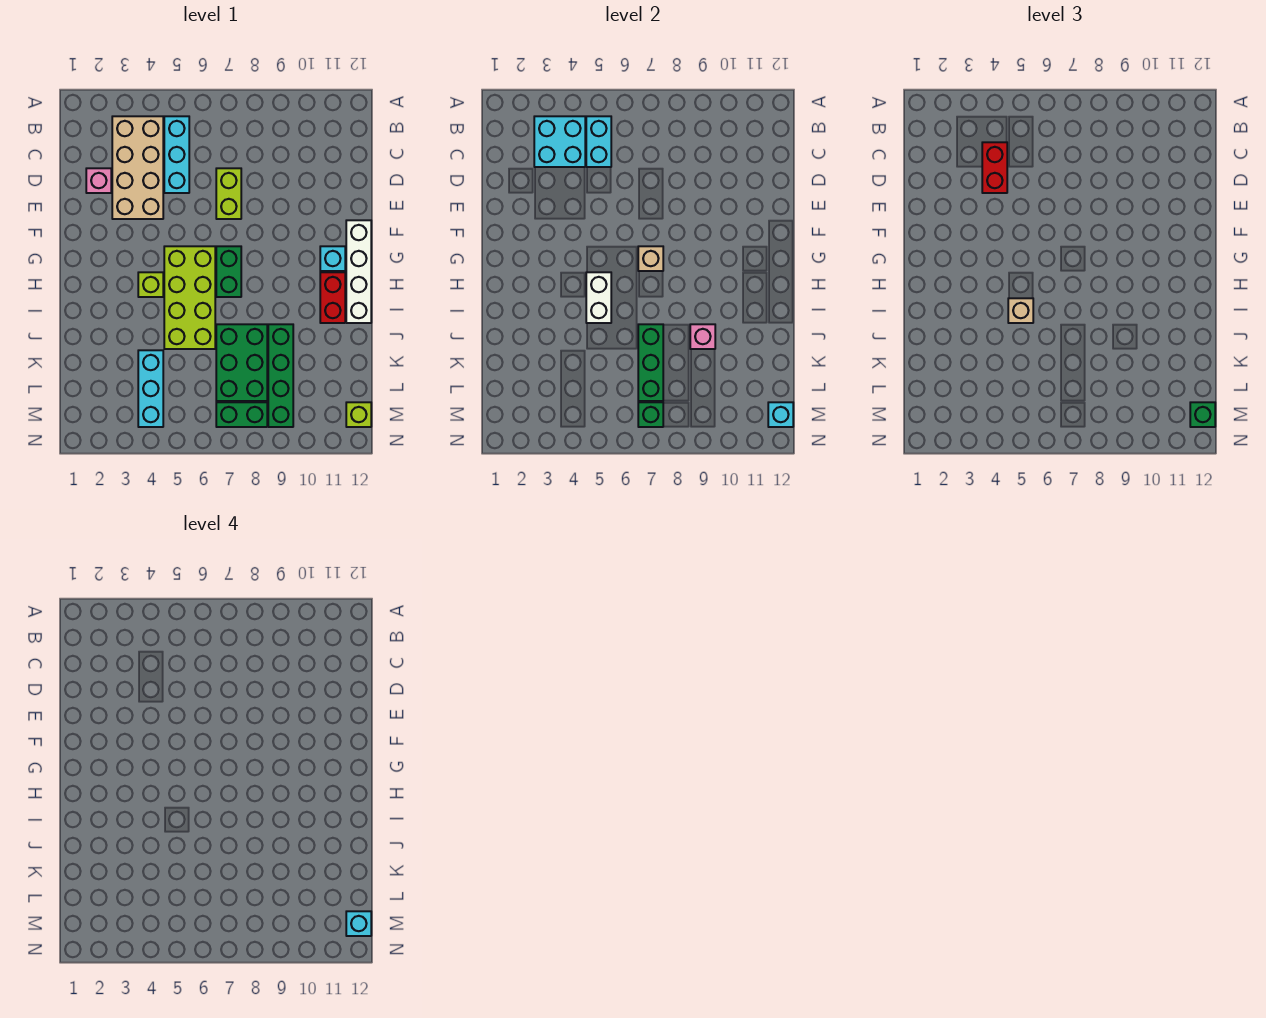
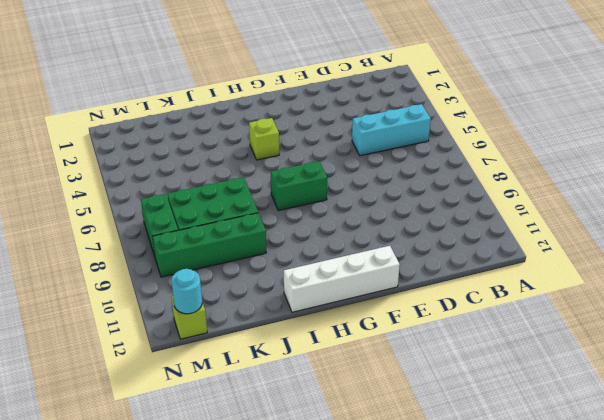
cyan round brick M12 level 2 -> cyan brick M12 level 2
none -> tan brick B3:E4 level 1
none -> pink brick D2 level 1
none -> lime brick D7:E7 level 1

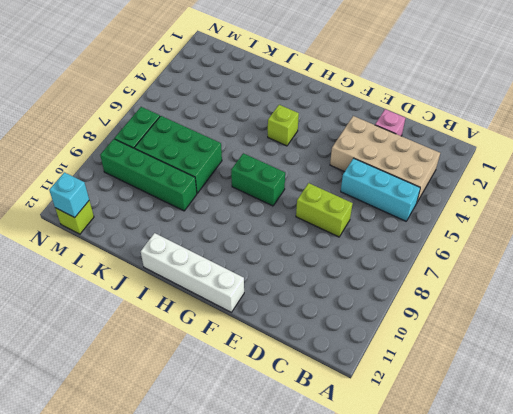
none -> lime brick G5:J6 level 1
none -> cyan brick G11 level 1
none -> red brick H11:I11 level 1

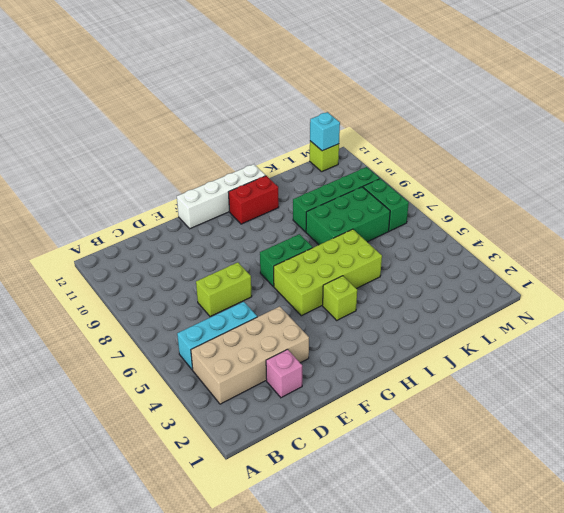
none -> cyan brick G11 level 1
none -> cyan brick K4:M4 level 1
none -> cyan brick B3:C4 level 2

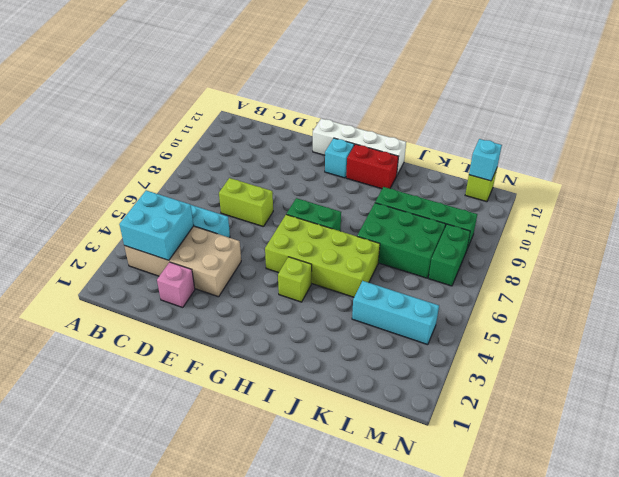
none -> cyan brick B5:C5 level 2
none -> tan brick G7 level 2
none -> white brick H5:I5 level 2

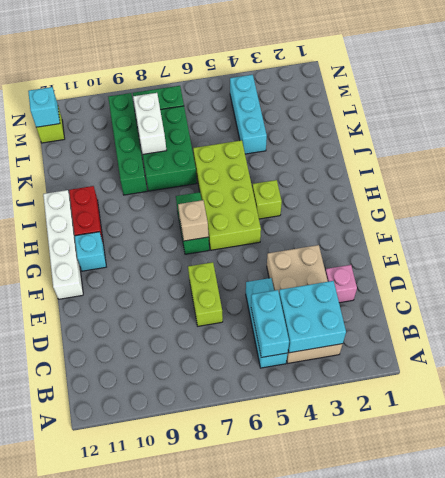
white brick K8:L8 level 2 -> white brick H5:I5 level 2
none -> green brick J7:L7 level 2
none -> pink brick J9 level 2
none -> green brick M7 level 2

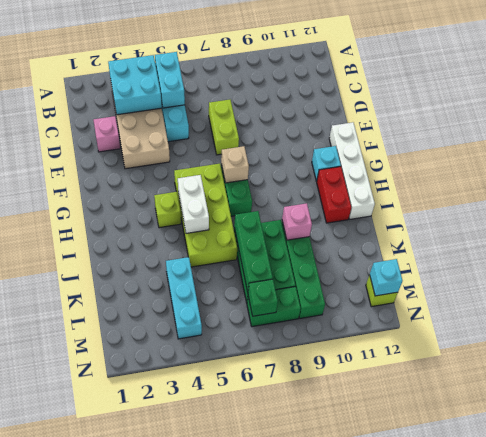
none -> red brick C4:D4 level 3
none -> tan brick I5 level 3
none -> green brick M12 level 3

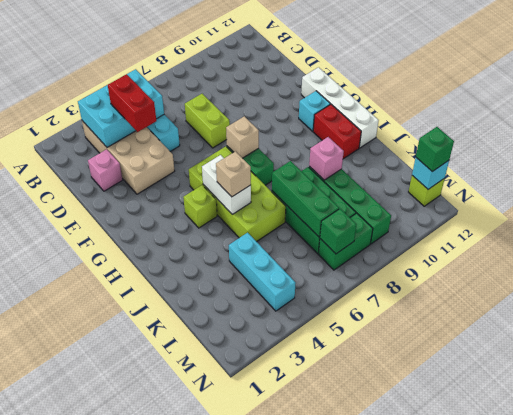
none -> cyan brick M12 level 4

